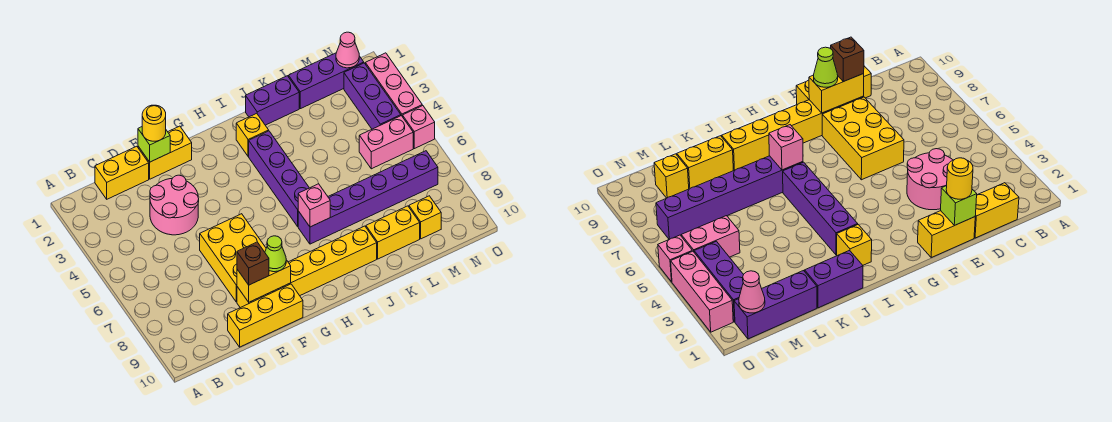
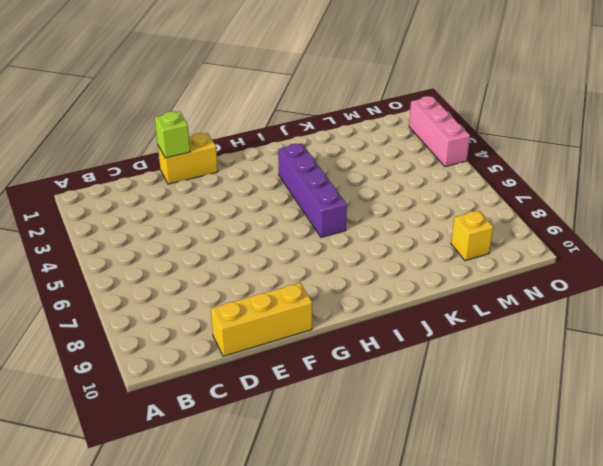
none -> yellow brick C1:D1 level 1
none -> pink round brick D3:E4 level 1
none -> yellow brick E6:F8 level 1

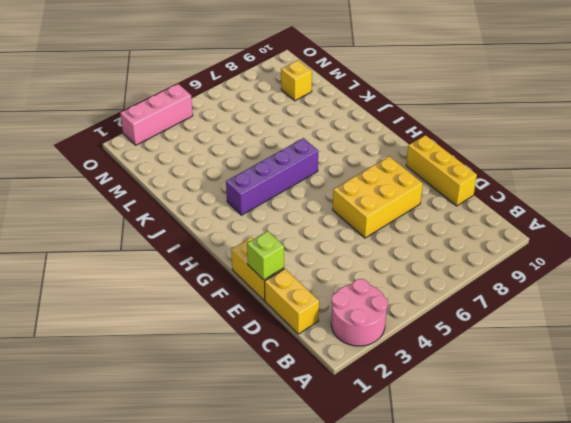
pink round brick A2:B3 level 1 -> pink round brick D3:E4 level 1
none -> yellow brick E9:J9 level 1
none -> yellow brick I2 level 1
none -> purple brick I7:N7 level 1

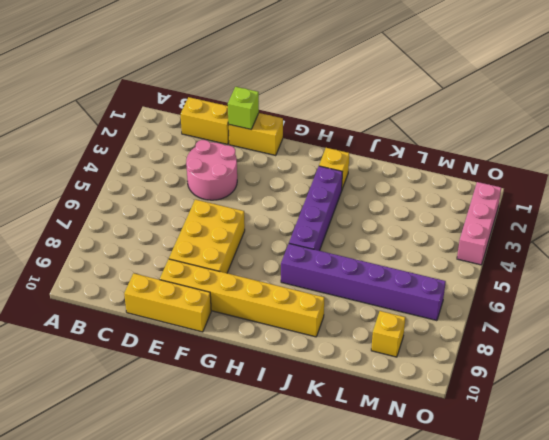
none -> purple brick J1:K1 level 1
none -> yellow brick K9:L9 level 1
none -> purple brick L1:N1 level 1

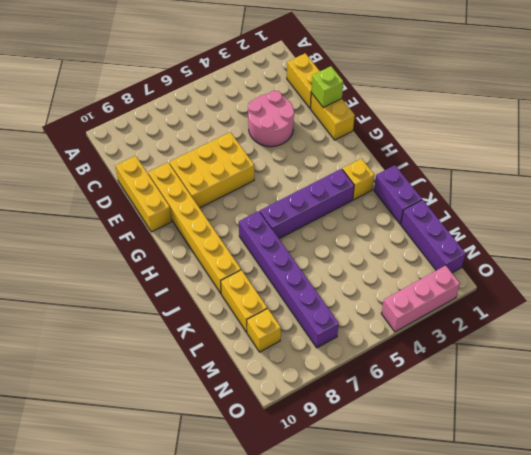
none -> pink brick M5:N5 level 1
none -> purple brick N2:N4 level 1
none -> pink brick O5 level 1

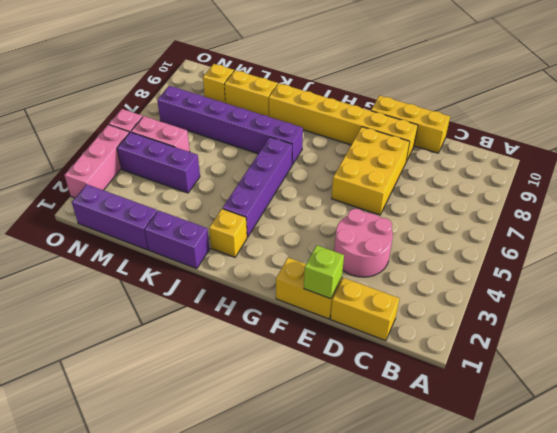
purple brick L4:N4 level 1 -> purple brick N2:N4 level 1
none -> yellow brick E9:F9 level 2
none -> pink brick I7 level 2
none -> pink cone N1 level 2

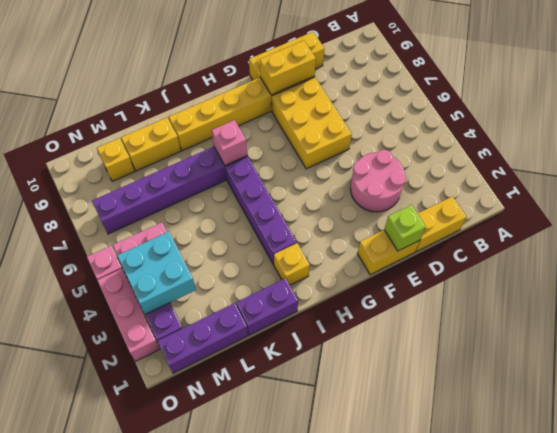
cyan brick M3:N4 level 2 -> none
none -> pink cone N1 level 2
none -> yellow round brick E1 level 3
none -> brown brick E9 level 3

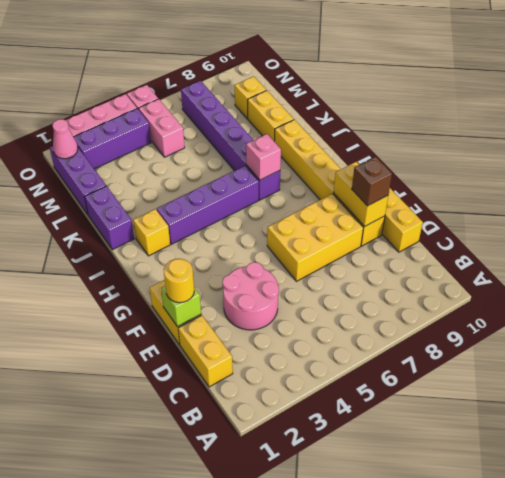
none -> lime cone F9 level 3

